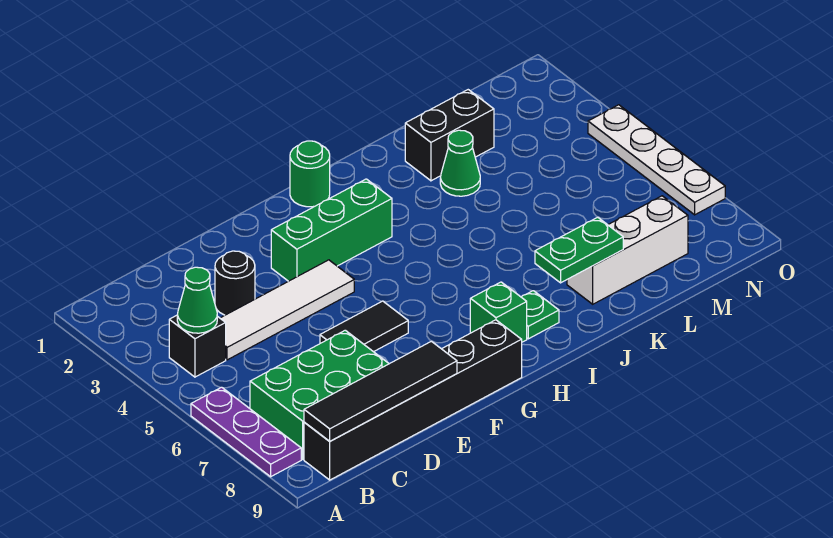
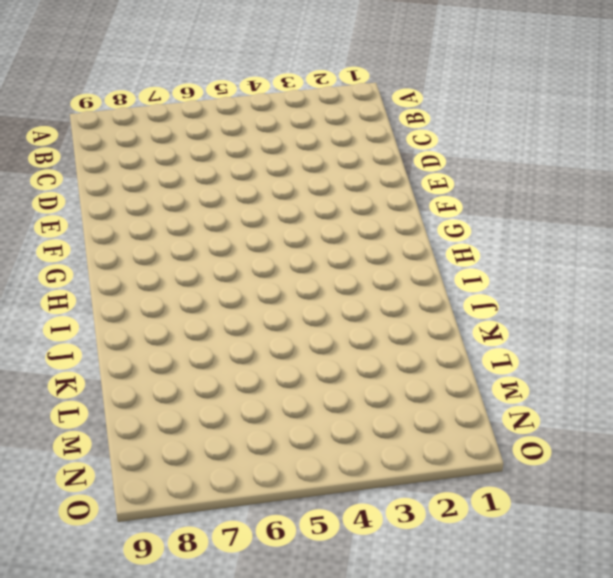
none -> purple plate A6:A8 level 1
none -> black brick B4 level 1
none -> green brick B7:D8 level 1

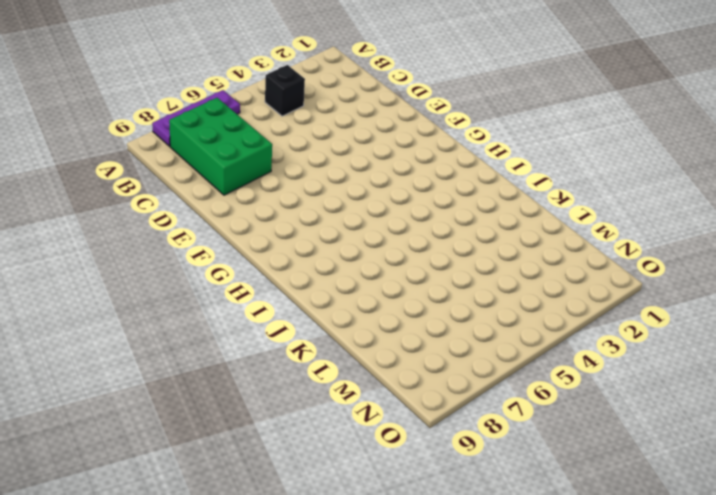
none -> black brick B9:G9 level 1
none -> white tile C4:F4 level 1
none -> black round brick D3 level 1

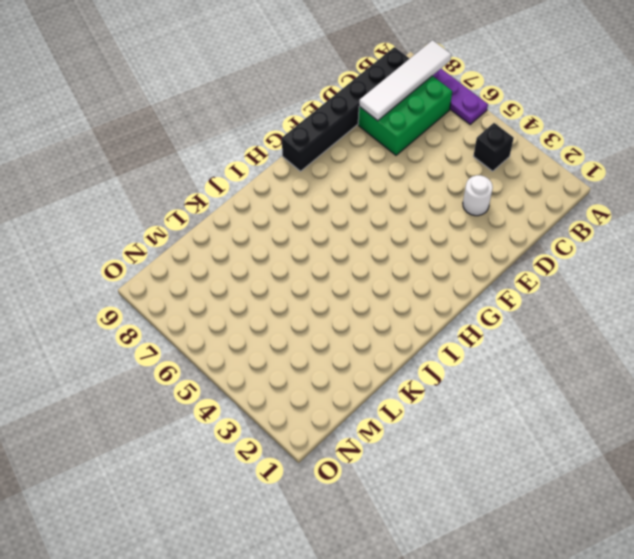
white tile A8:D8 level 2 -> white tile C4:F4 level 1
white round brick D3 level 1 -> black round brick D3 level 1
none -> black tile E6:F6 level 1
none -> green brick F3:H3 level 1
none -> green round brick H1 level 1

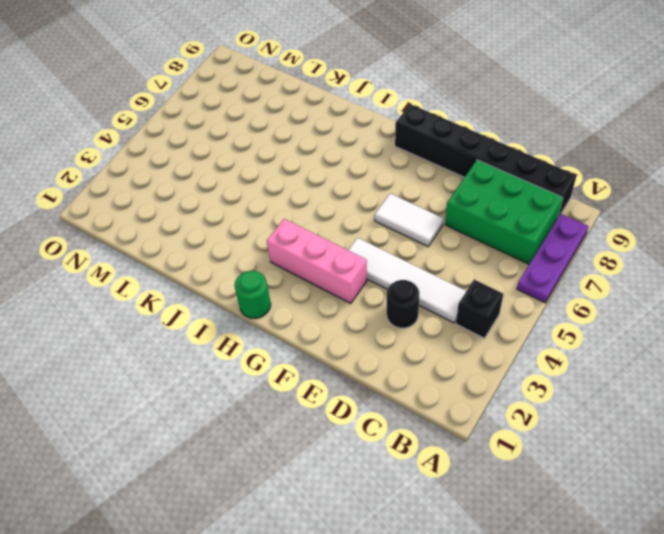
white tile E6:F6 level 1 -> black tile E6:F6 level 1
pink brick F3:H3 level 1 -> green brick F3:H3 level 1
none -> green brick H8 level 1
none -> green plate I8 level 1
none -> black brick K2:L2 level 1

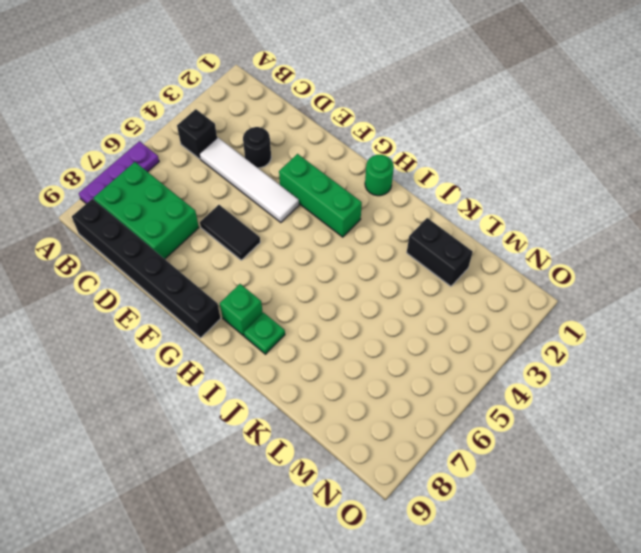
none -> green cone K3 level 1
none -> white brick K8:M8 level 1
none -> white plate O4:O7 level 1

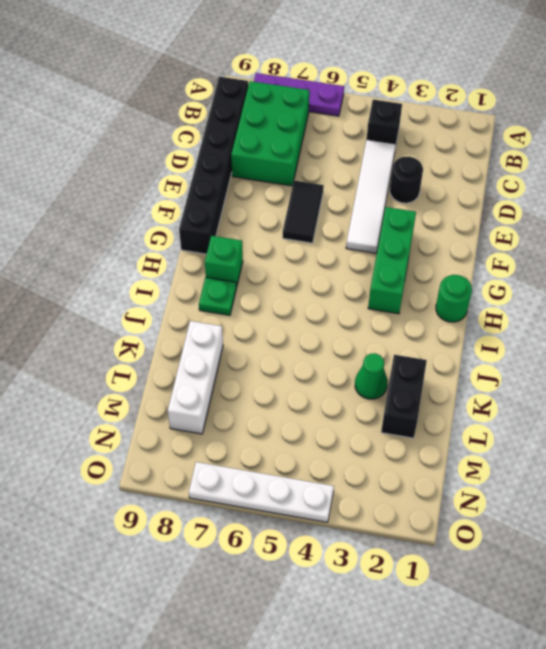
none -> green cone B4 level 2
none -> black tile B9:E9 level 2
none -> green plate J8:K8 level 2

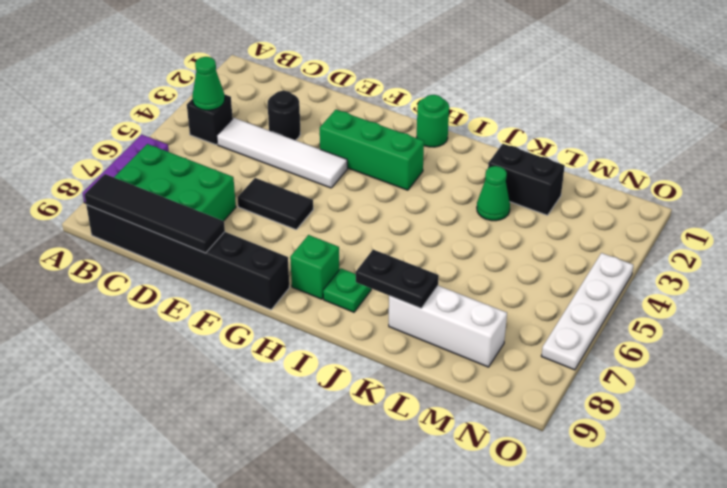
black plate J8:K8 level 2 -> green plate J8:K8 level 2

